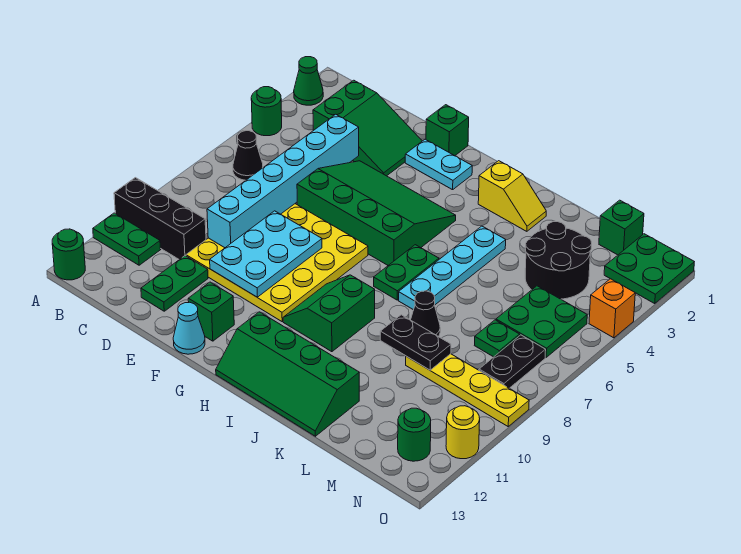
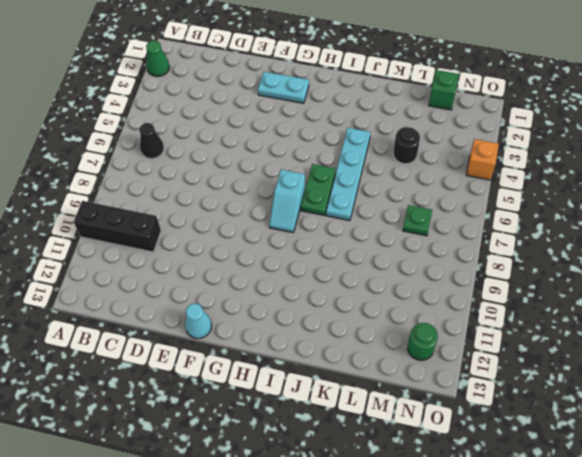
cyan slope H7:H8 level 1 top 7 -> none
black round brick L4 level 1 -> black round brick L3:M4 level 1
none -> green round brick A4 level 1
none -> green plate A11:B11 level 1
none -> green round brick A13 level 1
none -> green slope C2:E3 level 1 top C

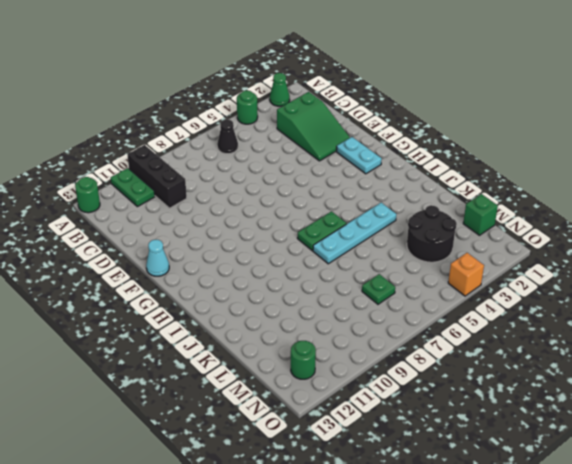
none -> yellow plate D7:G10 level 1
none -> green plate D11:D12 level 1
none -> green slope E4:H6 level 1 top 6
none -> green brick F1 level 1

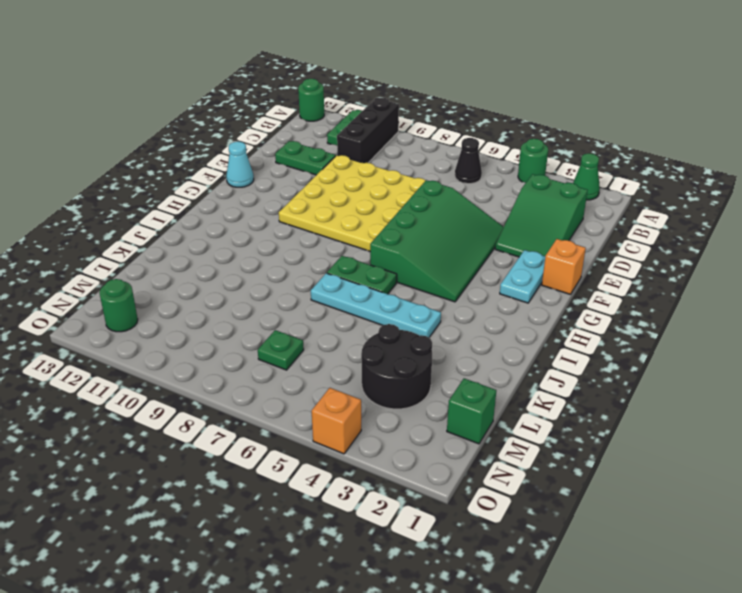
orange brick F1 level 1 -> green brick F1 level 1
none -> green brick F12 level 1
none -> green slope H9:I10 level 1 top I
none -> green slope H12:K13 level 1 top 12
none -> yellow slope I2:J2 level 1 top I

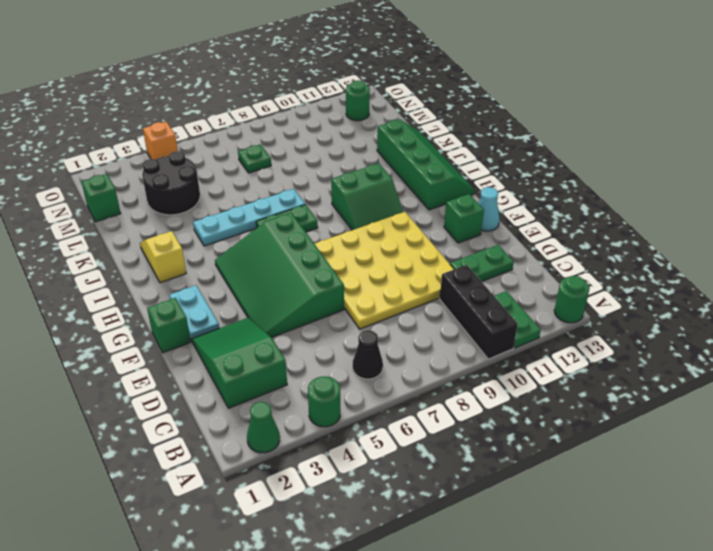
none -> black cone K8 level 1
none -> yellow plate L9:O9 level 1
none -> green plate M5:N6 level 1
none -> green plate N1:O2 level 1

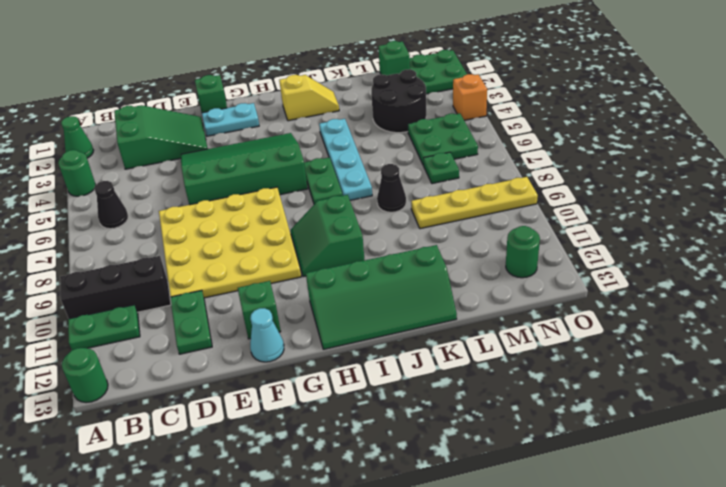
none -> black plate N7:N8 level 1
none -> yellow round brick O11 level 1
none -> cyan brick D4:D9 level 2
none -> cyan plate E8:F10 level 2

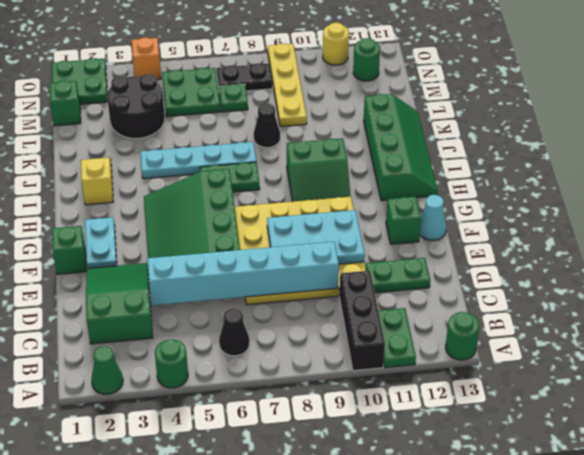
none -> black plate K9:L9 level 2

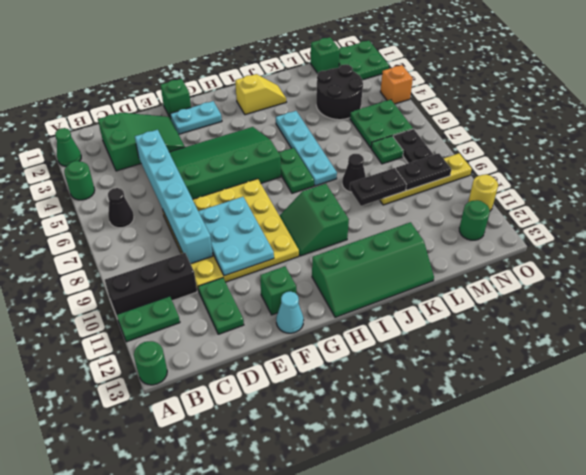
black plate M9:N9 level 2 -> none

